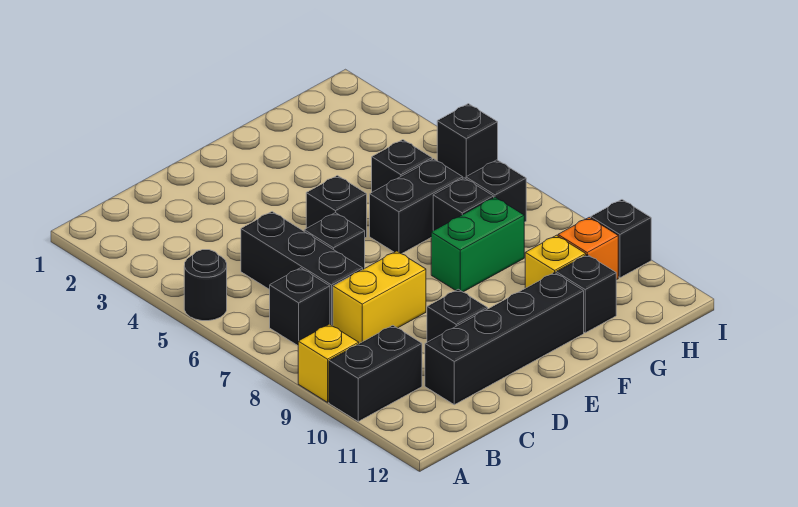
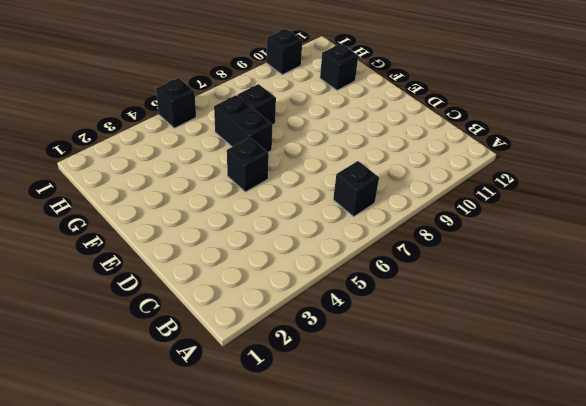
none -> black round brick A5 level 1
none -> yellow brick A9 level 1
none -> black brick A10:B10 level 1

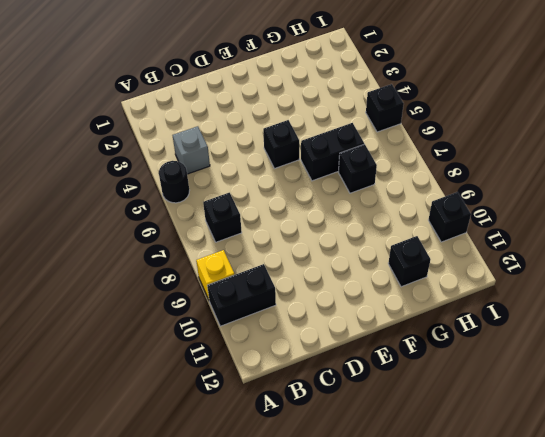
grey brick B4 level 1 -> none
none -> black brick C5:C7 level 1
none -> yellow brick C8:D8 level 1
none -> black brick C11:F11 level 1

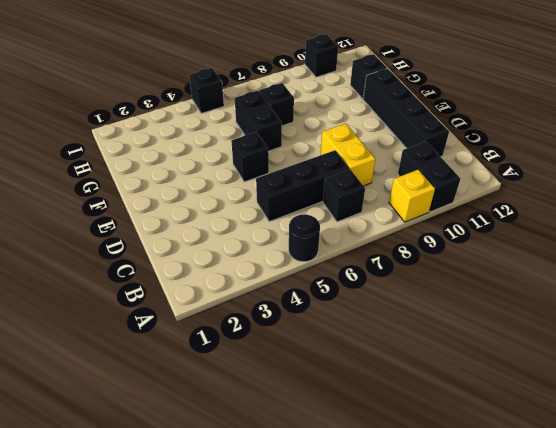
none -> black brick D6 level 1
none -> black brick D10 level 1
none -> green brick F8:G8 level 1

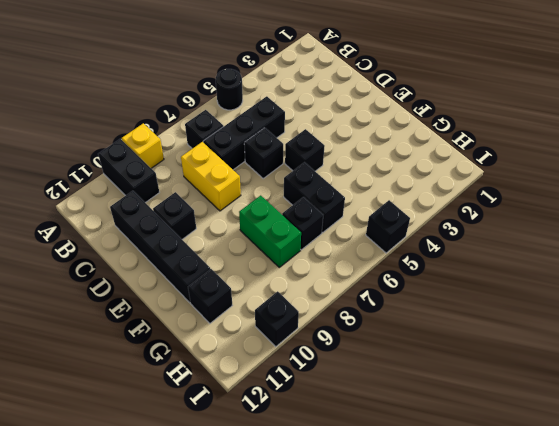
none -> black brick G5 level 1
none -> yellow brick G10 level 1
none -> black brick H7 level 1

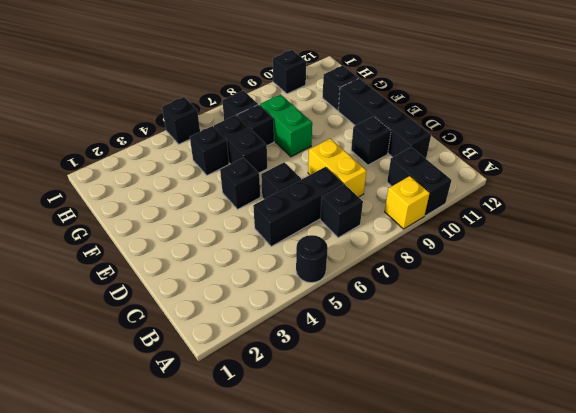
none -> yellow brick G10 level 1
none -> orange brick H10 level 1

